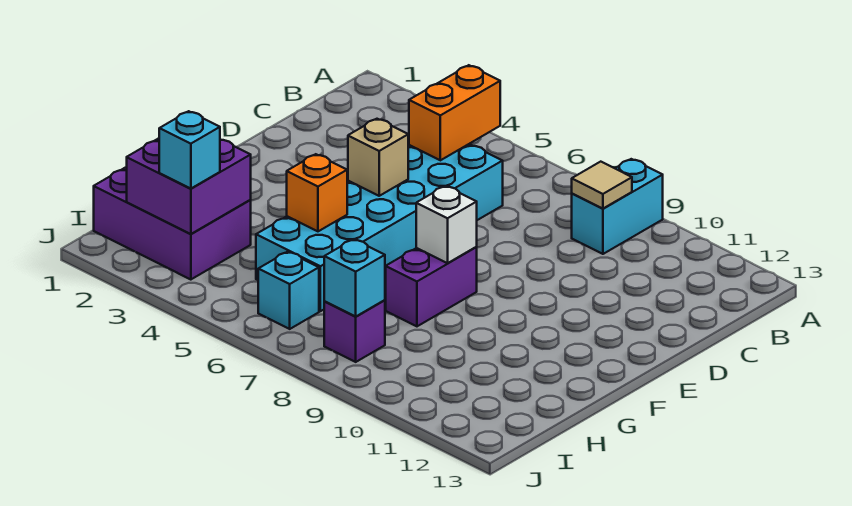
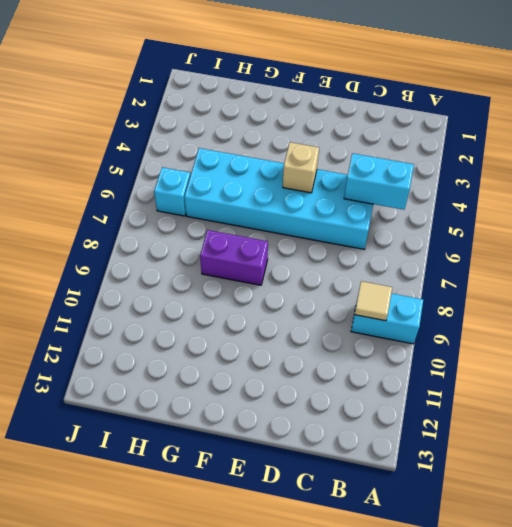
cyan brick B5:C5 level 2 -> orange brick B5:C5 level 2
none -> purple brick H1:I3 level 1
none -> purple brick I8 level 1
none -> white brick F8 level 2

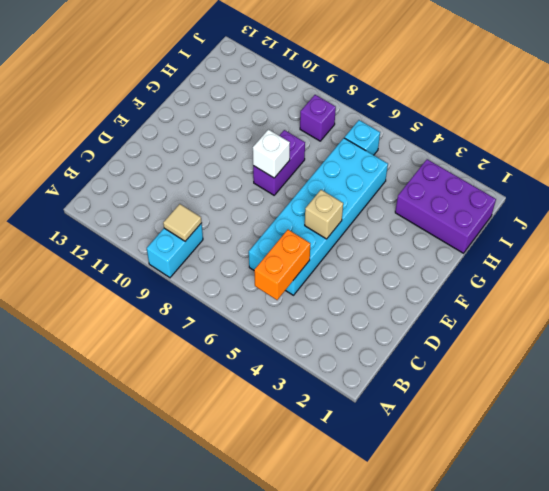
none -> orange brick G5 level 2
none -> purple brick H2:I3 level 2
none -> cyan brick I8 level 2

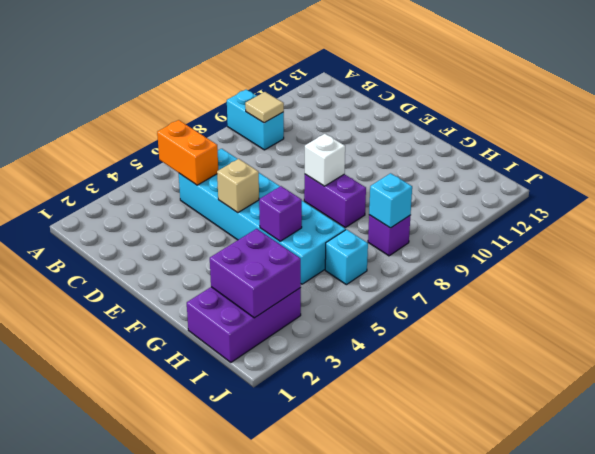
purple brick G5 level 2 -> orange brick G5 level 2
none -> cyan brick I3 level 3

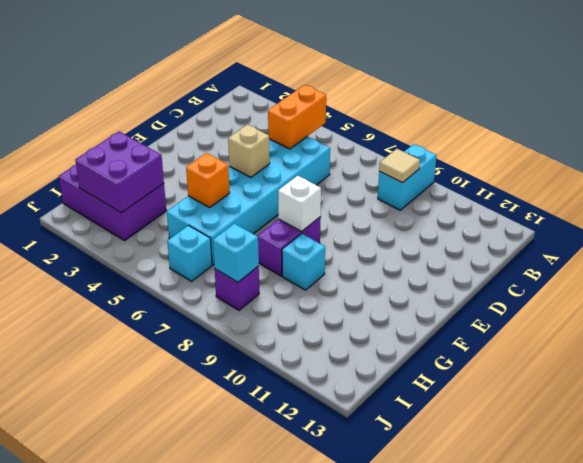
cyan brick G9 level 1 -> cyan brick I3 level 3

